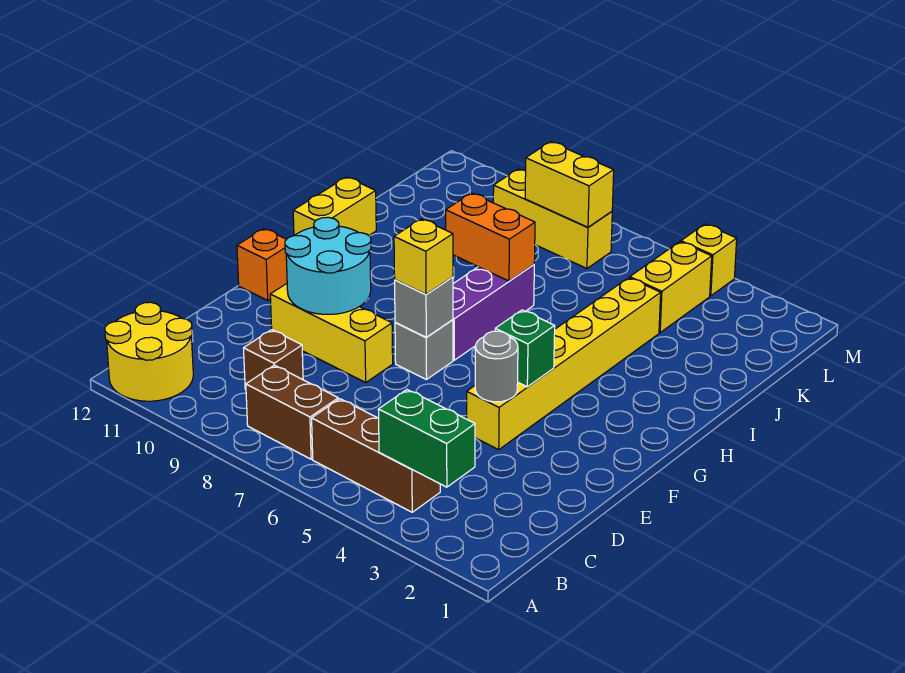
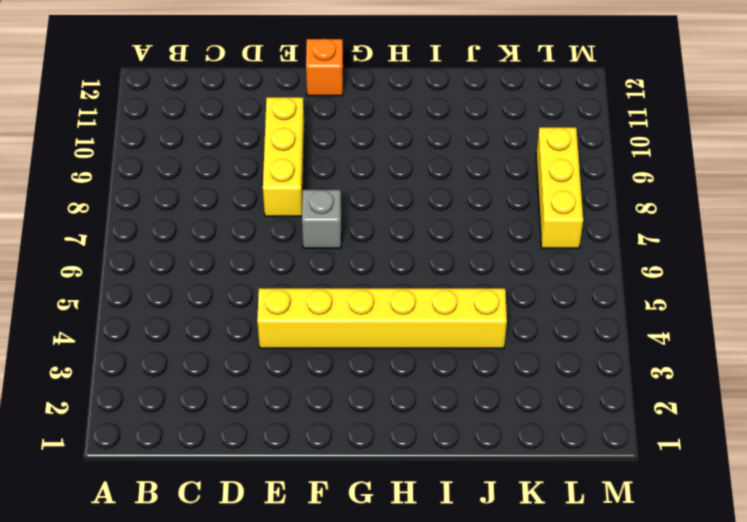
none -> yellow round brick A11:B12 level 1
none -> brown brick B4:B6 level 1
none -> brown brick B7:B8 level 1

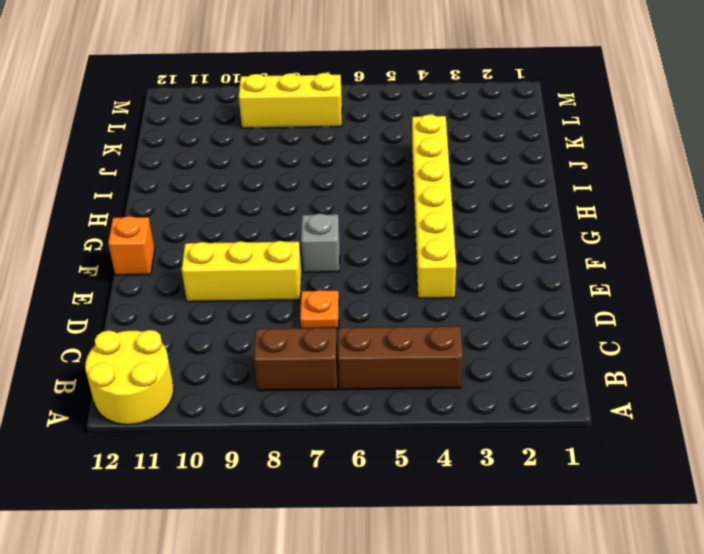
orange plate D7 level 1 -> none
none -> brown brick C9 level 1
none -> purple brick G7:I7 level 1
none -> yellow brick H12:I12 level 1

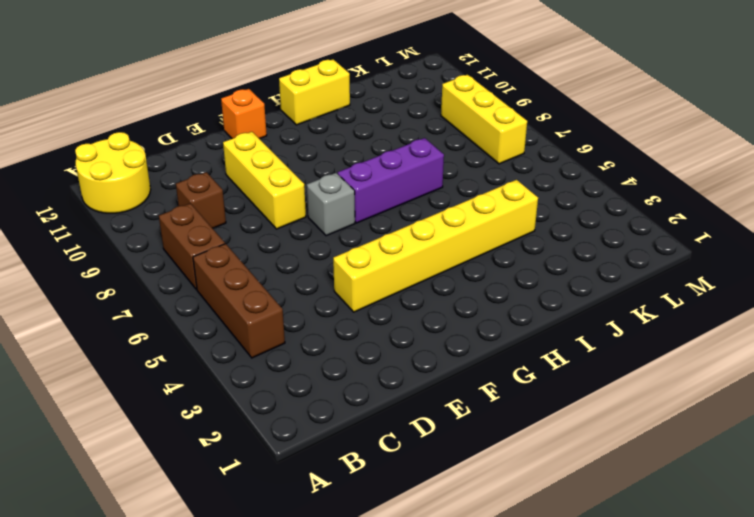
none -> yellow brick K4:L4 level 1
none -> yellow brick M4 level 1
none -> green brick B3:B4 level 2

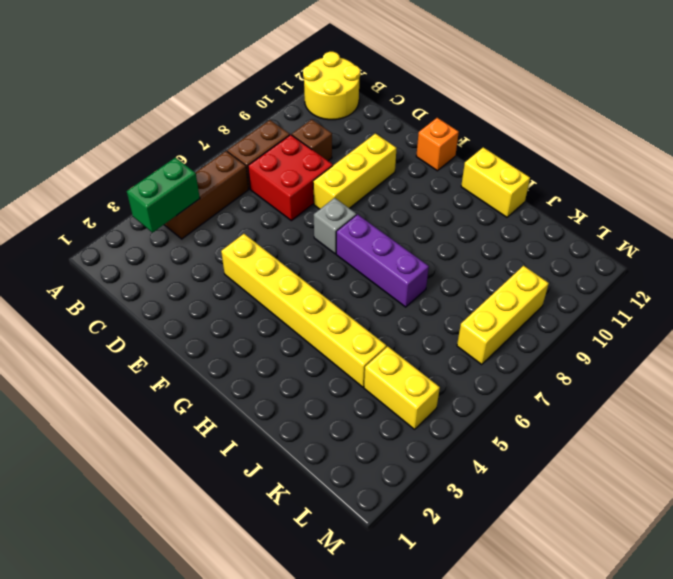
red brick C7:D8 level 1 -> none
none -> yellow brick M4 level 1
none -> grey round brick E4 level 2
none -> cyan round brick E9:F10 level 2

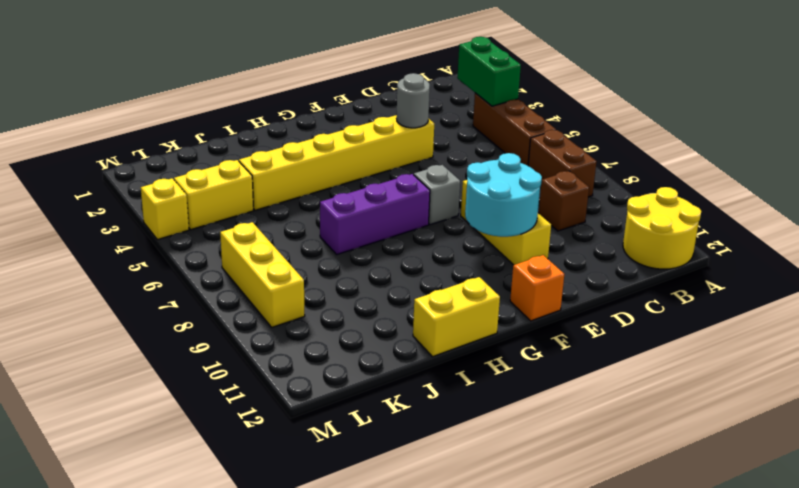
none -> green brick F4 level 2
none -> grey brick F7 level 2
none -> orange brick I7:I8 level 2

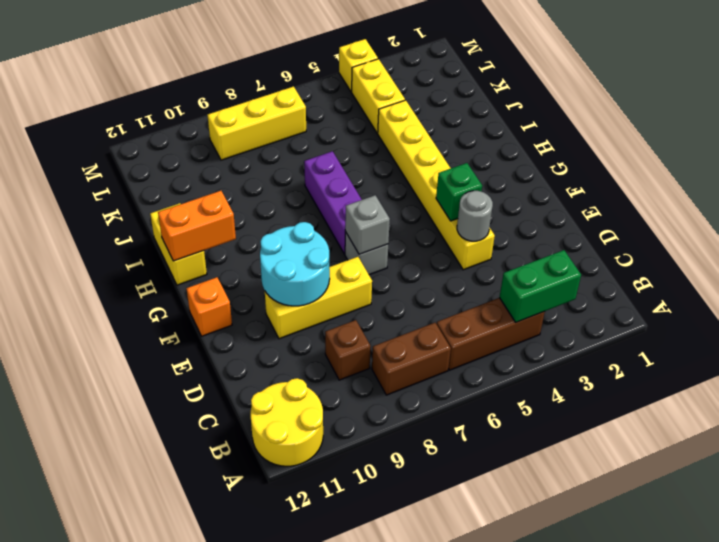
orange brick H11:H12 level 2 -> orange brick I7:I8 level 2
none -> yellow brick L7:L8 level 2
none -> yellow brick F7 level 3

